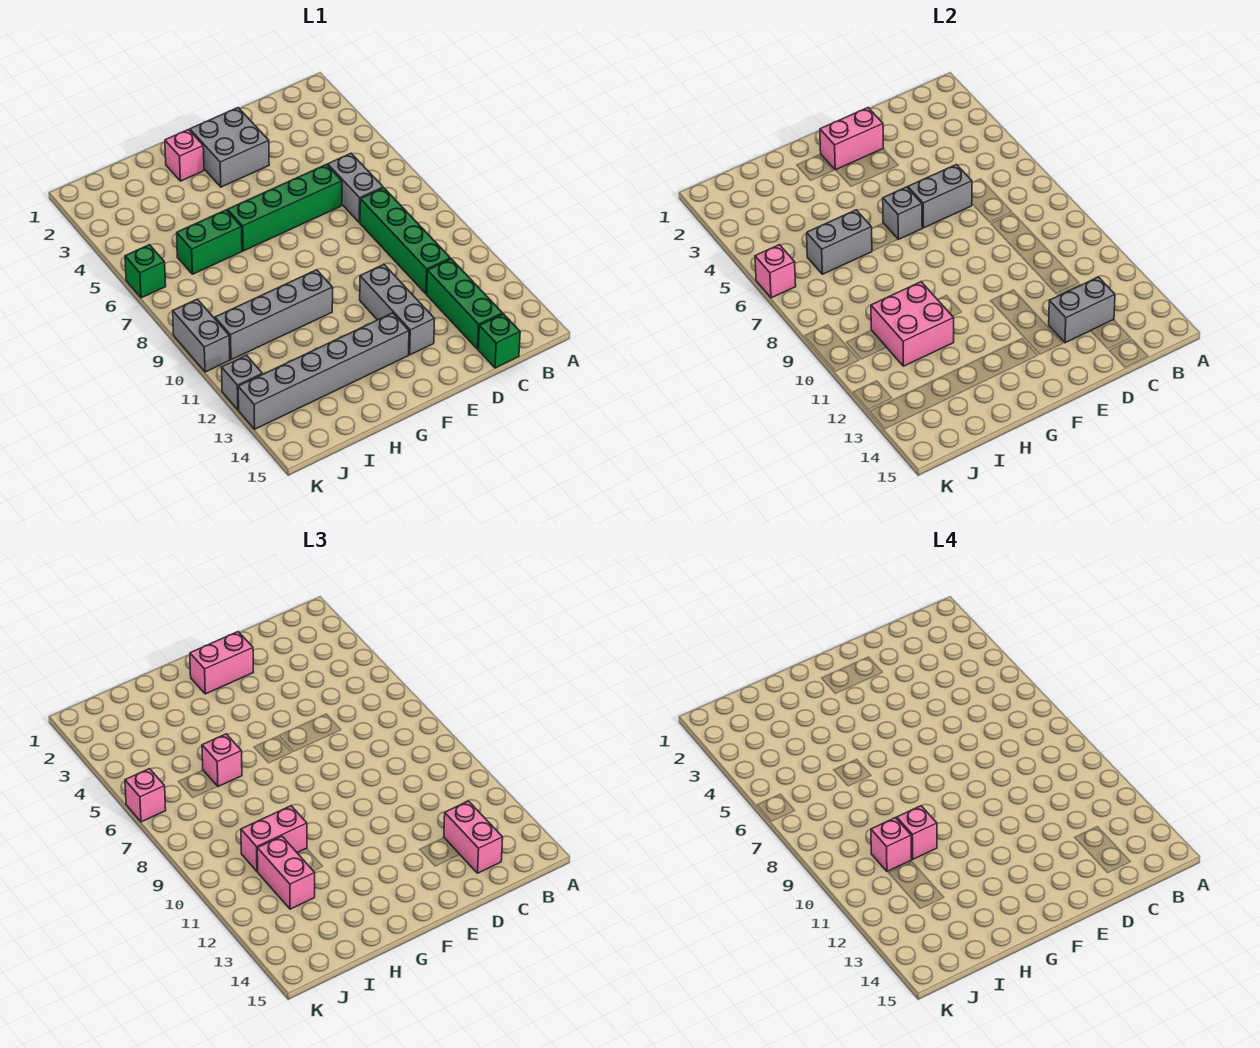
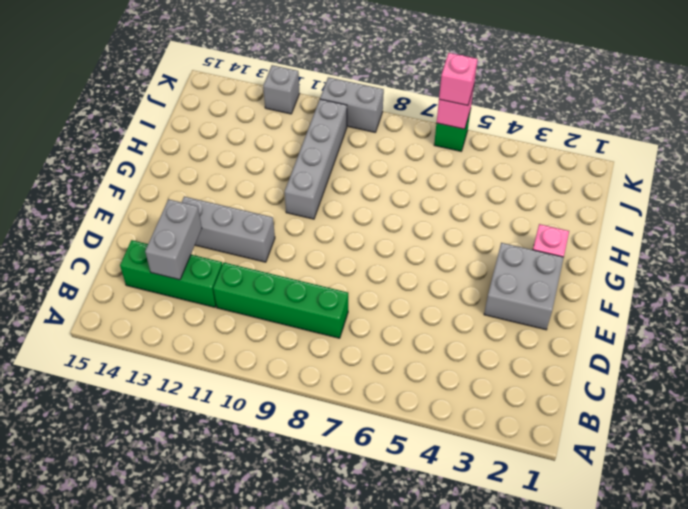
none -> grey brick C6:C7 level 1
none -> green brick C15 level 1
none -> green brick D6:G6 level 1

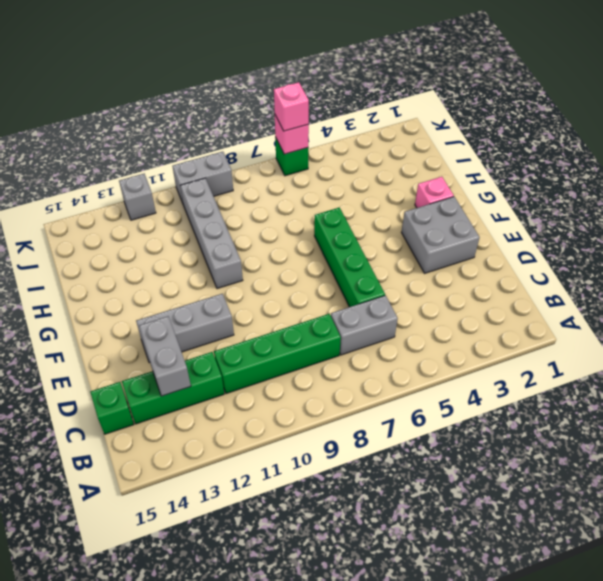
none -> grey brick F13:K13 level 1
none -> green brick H6:I6 level 1
none -> grey brick D6:E6 level 2

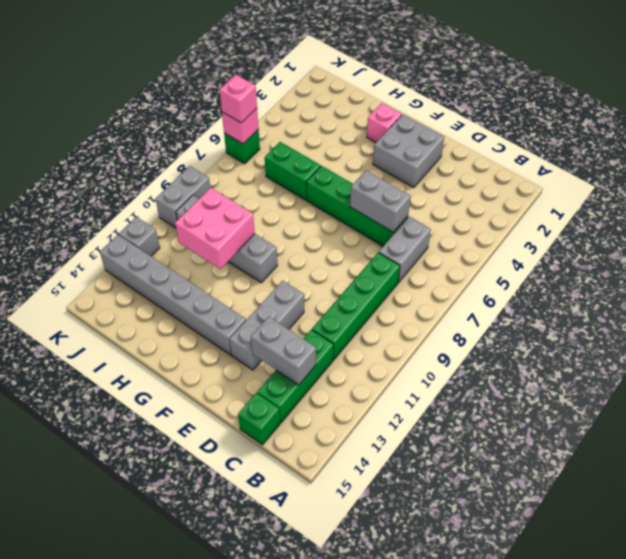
none -> pink brick E2:F2 level 2
none -> grey brick F6 level 2
none -> grey brick H6:I6 level 2

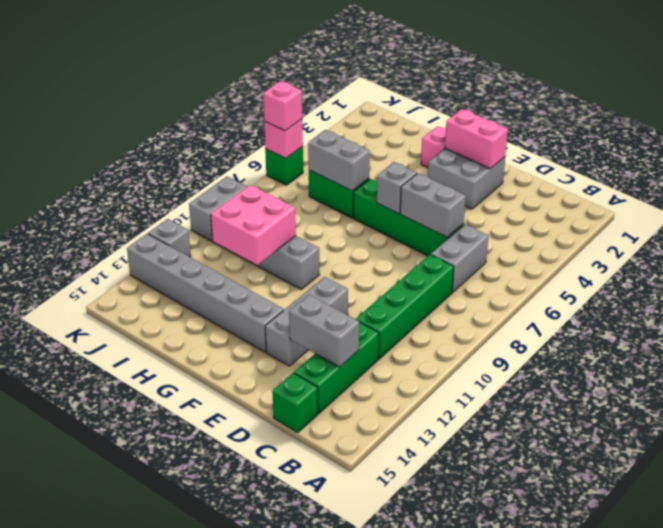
none -> pink brick C13:C14 level 3
none -> pink brick E2:F2 level 3
none -> pink brick H6 level 3

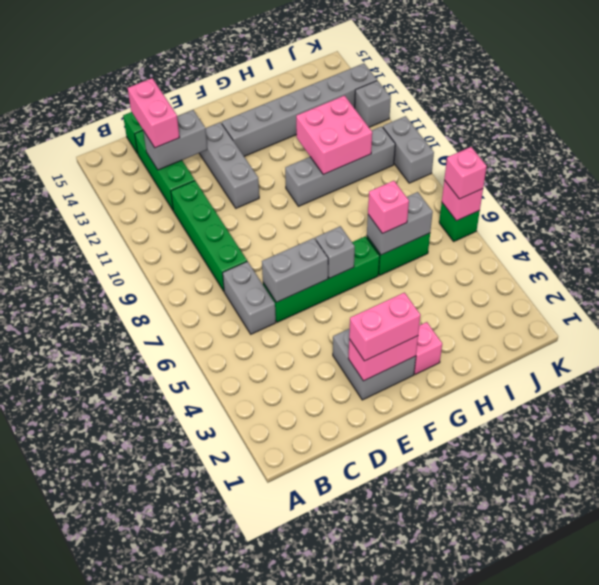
none -> pink brick H10:I10 level 3
none -> pink brick I11:I12 level 3
none -> pink brick H10 level 4

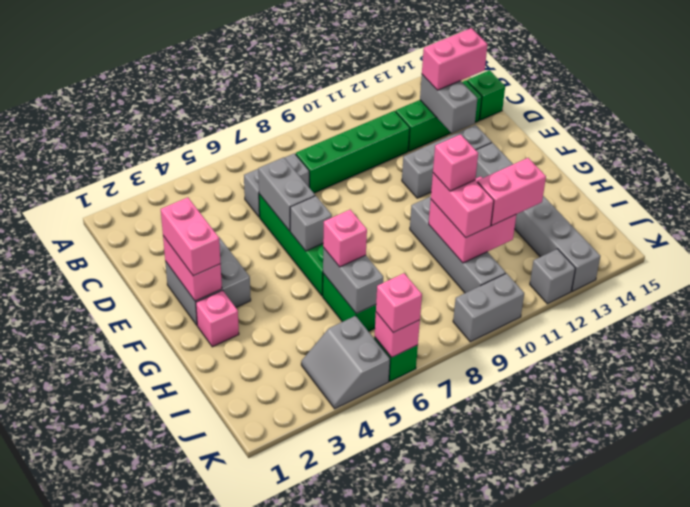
grey slope J4:K5 level 1 top 5 -> none
none -> pink brick I10 level 4

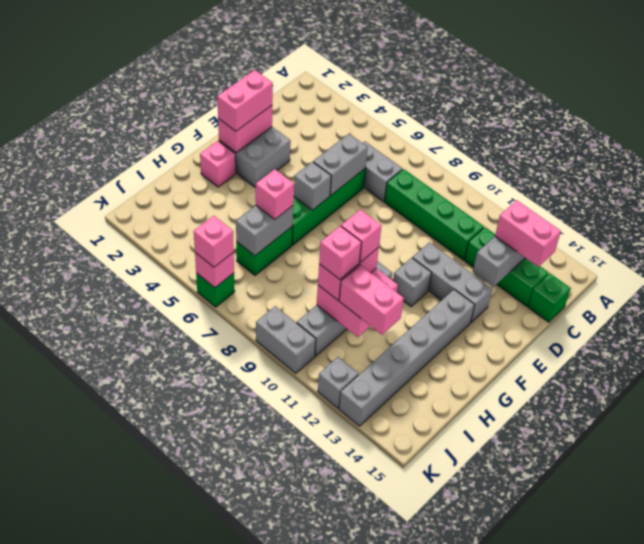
grey brick F11 level 1 -> none

